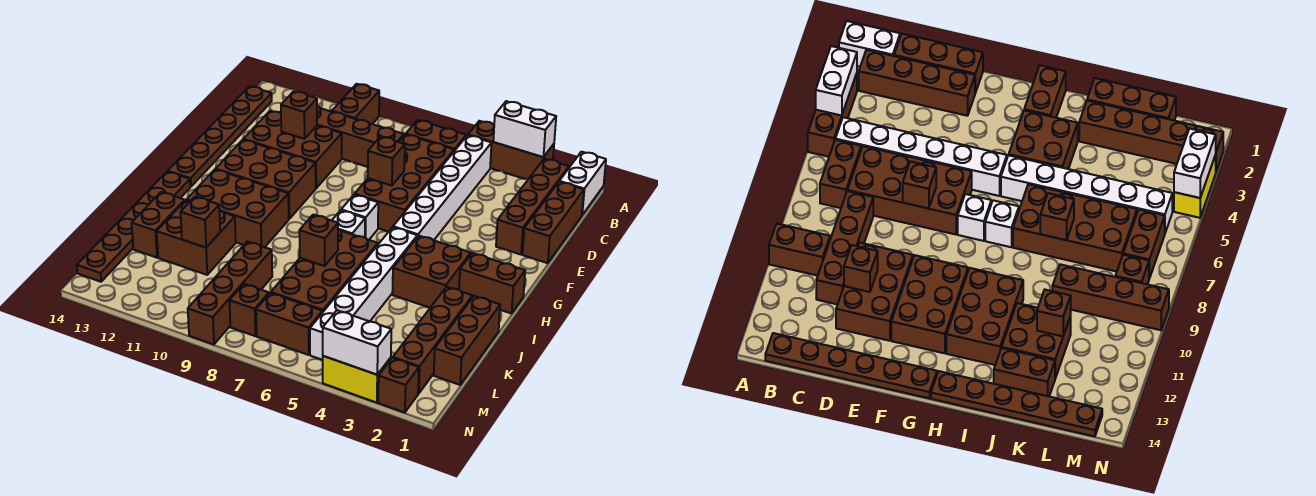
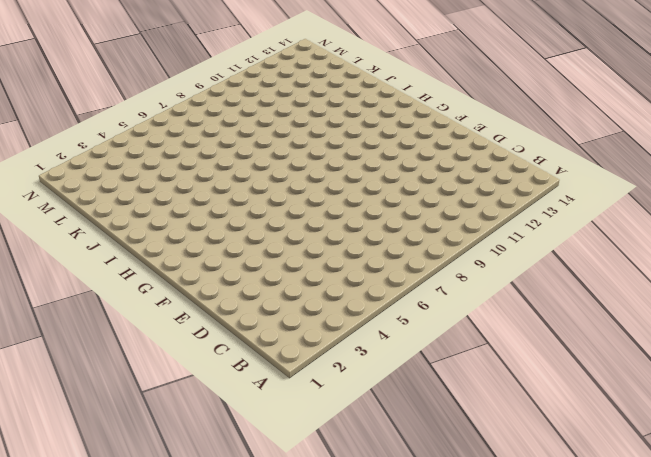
none -> white brick A1:B1 level 1
none -> brown brick A3:A5 level 1
none -> brown brick A10:B10 level 1
none -> brown brick B2:E2 level 1

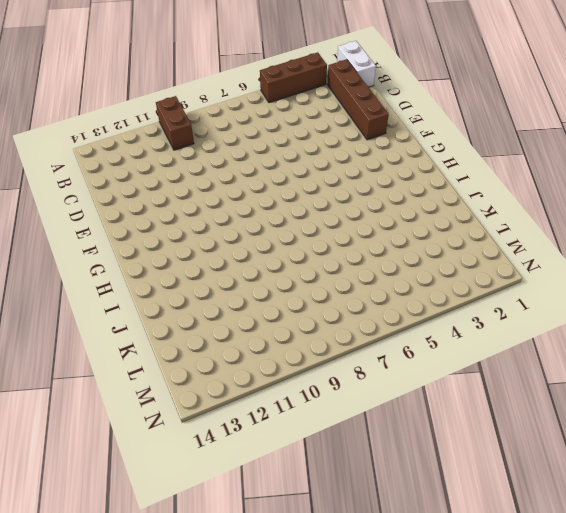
none -> white brick B5:G5 level 1
none -> brown brick B6:B7 level 1
none -> brown plate B14:G14 level 1
none -> brown brick C1:E1 level 1

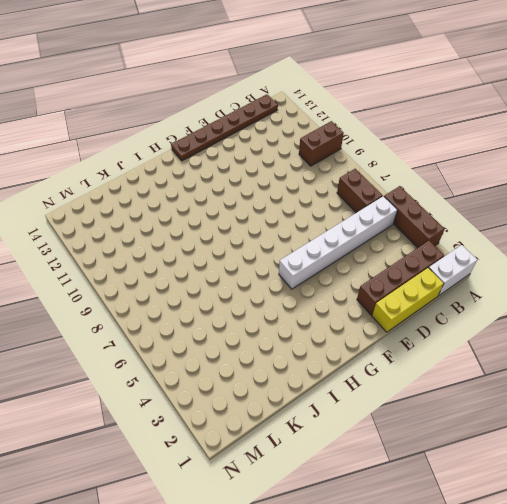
yellow brick C1:E1 level 1 -> brown brick C1:E1 level 1
none -> brown brick C6:F7 level 1
none -> brown brick C8:C11 level 1
none -> brown brick D10:E12 level 1
none -> brown brick F10:G12 level 1

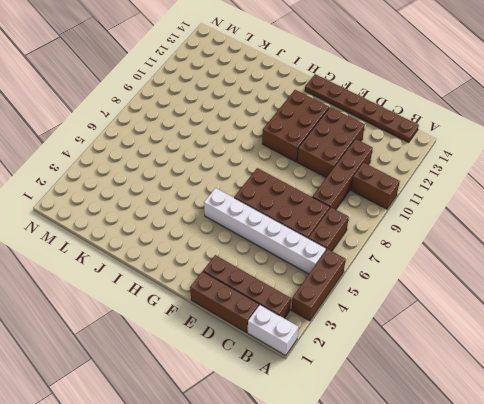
none -> white brick G7 level 1
none -> brown brick H1:H2 level 1
none -> brown brick H3:I4 level 1
none -> white brick H5:M5 level 1

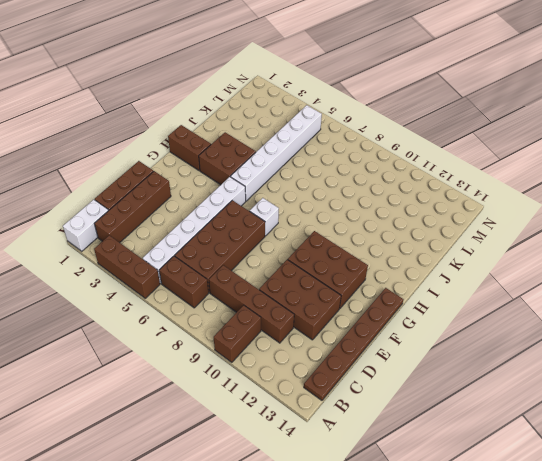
none -> white brick H7 level 1
none -> brown brick H10:I12 level 1
none -> brown plate H14:M14 level 1
none -> brown brick I6:L7 level 1

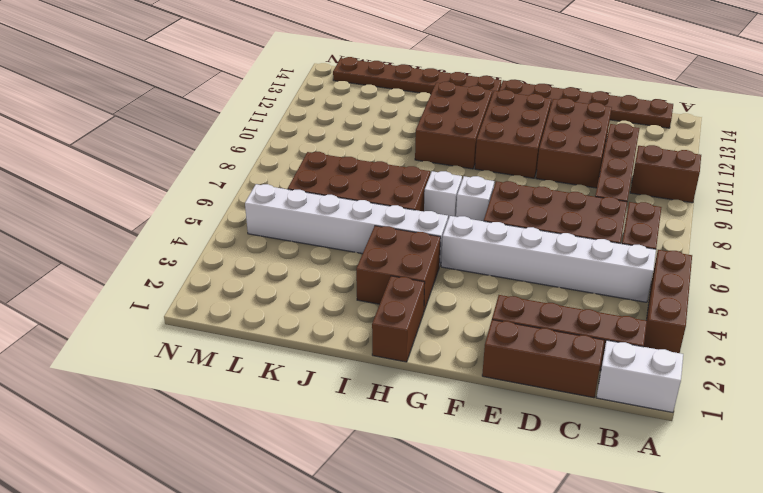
none -> brown brick J1:L1 level 1
none -> brown brick J2:M2 level 1
none -> brown brick J11:K12 level 1
none -> brown brick J13:K13 level 1

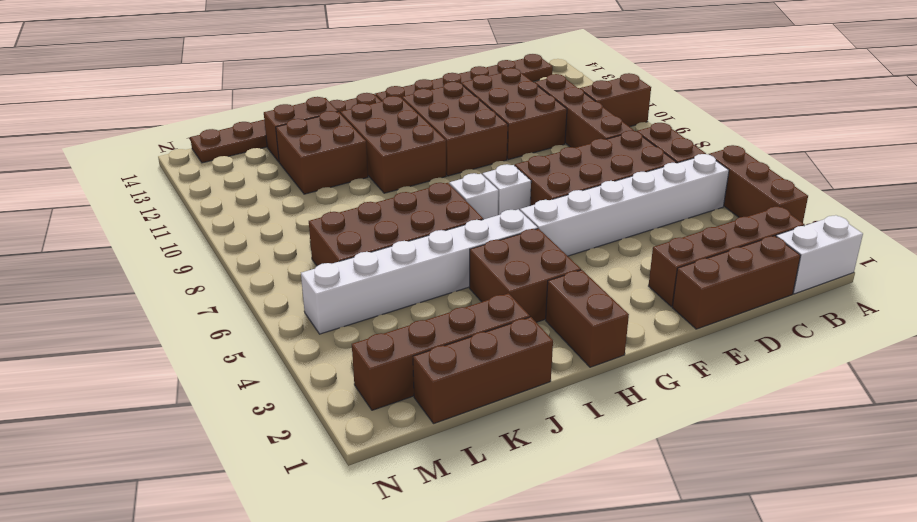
none -> brown brick K9:N9 level 1
none -> brown brick M6:M7 level 1
none -> brown brick M8 level 1
none -> brown brick N2 level 1

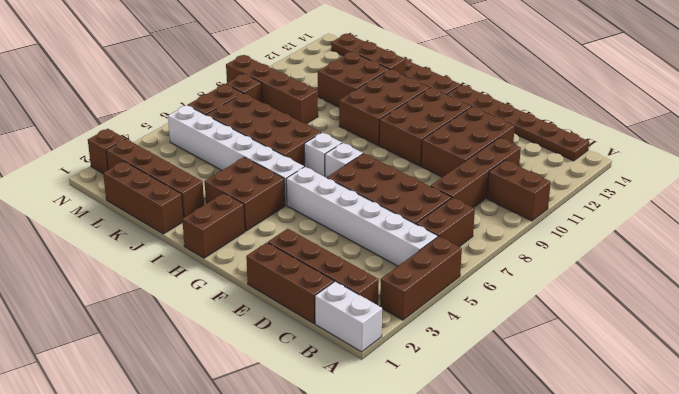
none -> yellow brick N3:N4 level 1
none -> white brick A3:A4 level 2
none -> brown brick D11 level 2
none -> brown brick E7 level 2

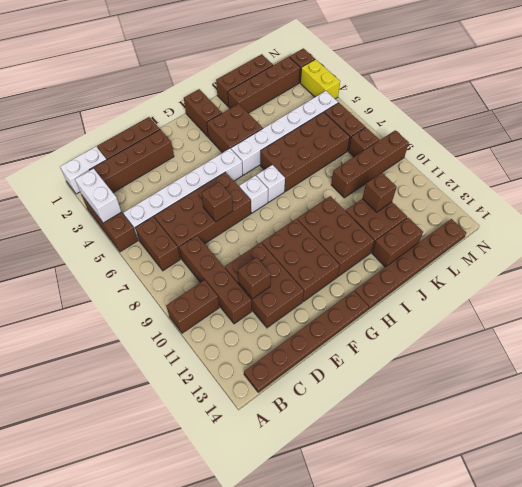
none -> brown brick J7 level 2
none -> white brick N3:N4 level 2

